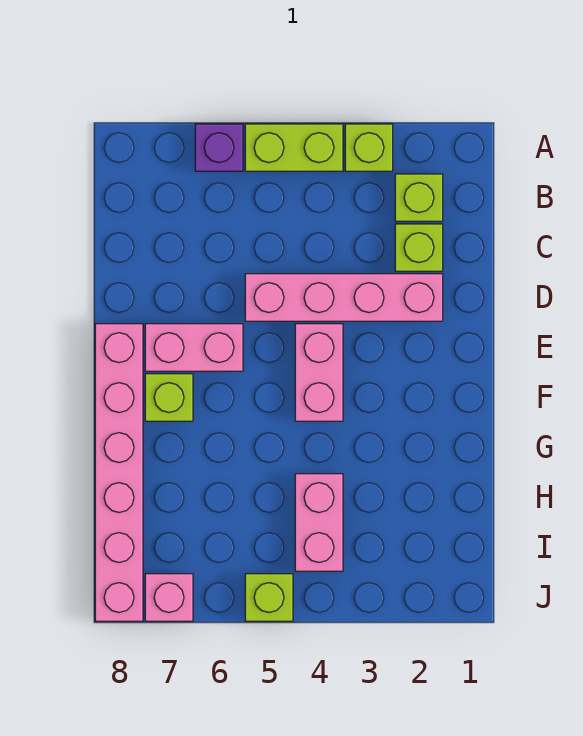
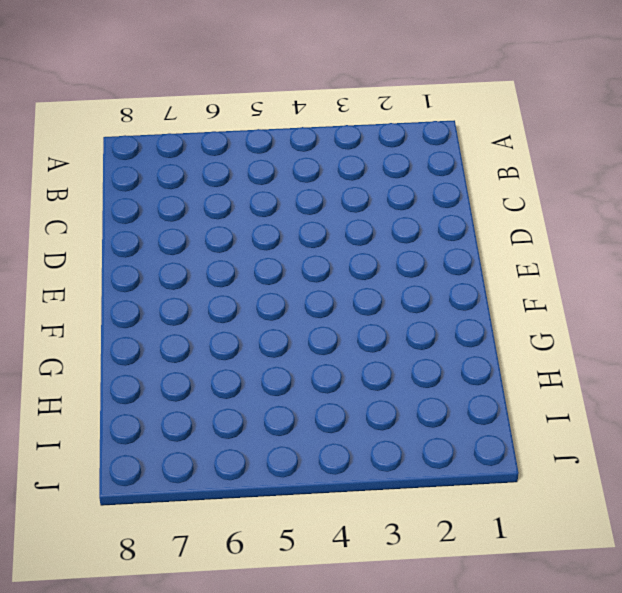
none -> lime brick A3 level 1
none -> lime brick A4:A5 level 1
none -> purple brick A6 level 1

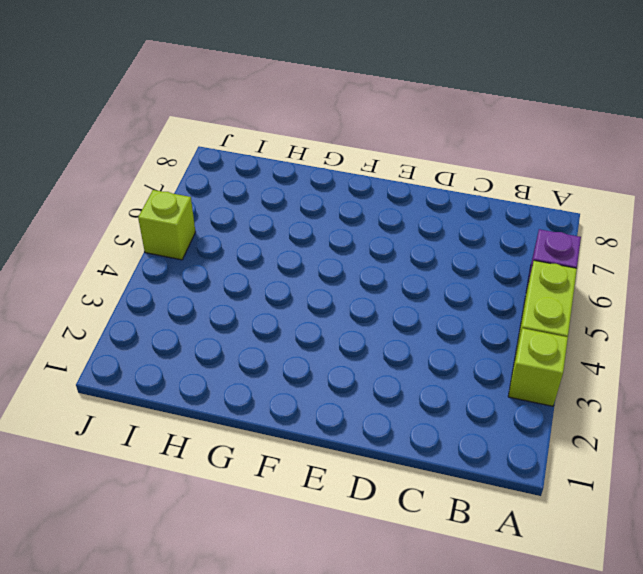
none -> lime brick B2 level 1
none -> lime brick C2 level 1
none -> pink brick D2:D5 level 1

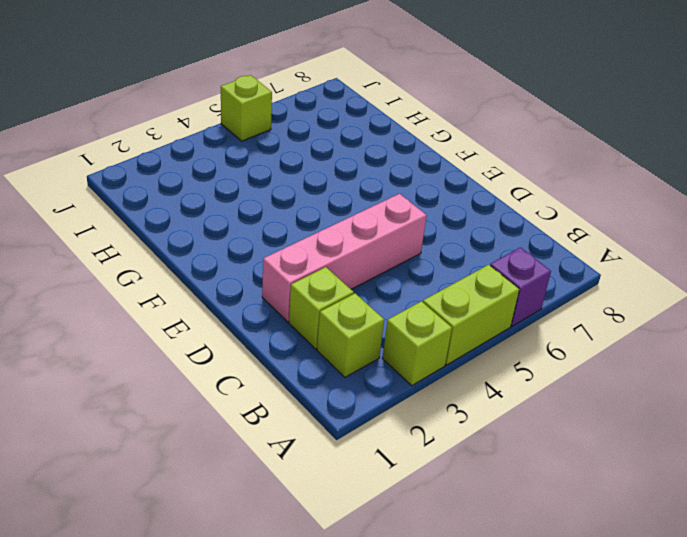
none -> pink brick E4:F4 level 1
none -> pink brick E6:E7 level 1
none -> pink brick E8:J8 level 1

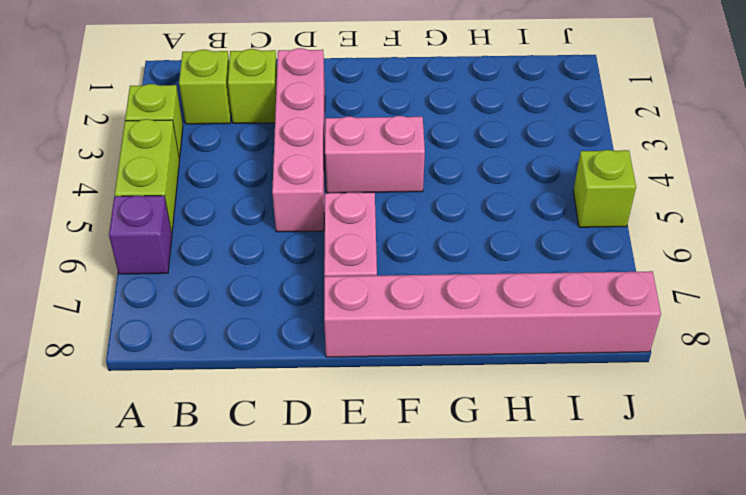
none -> lime brick F7 level 1
none -> pink brick H4:I4 level 1
none -> pink brick J7 level 1

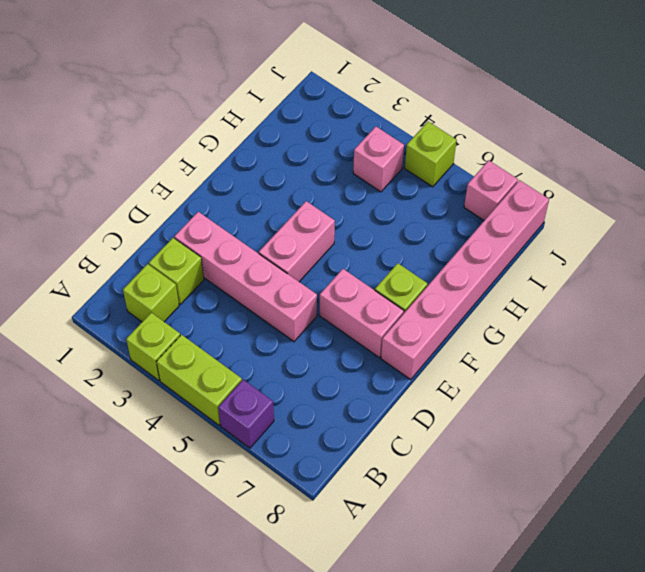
pink brick I4 level 1 -> pink brick H4:I4 level 1

